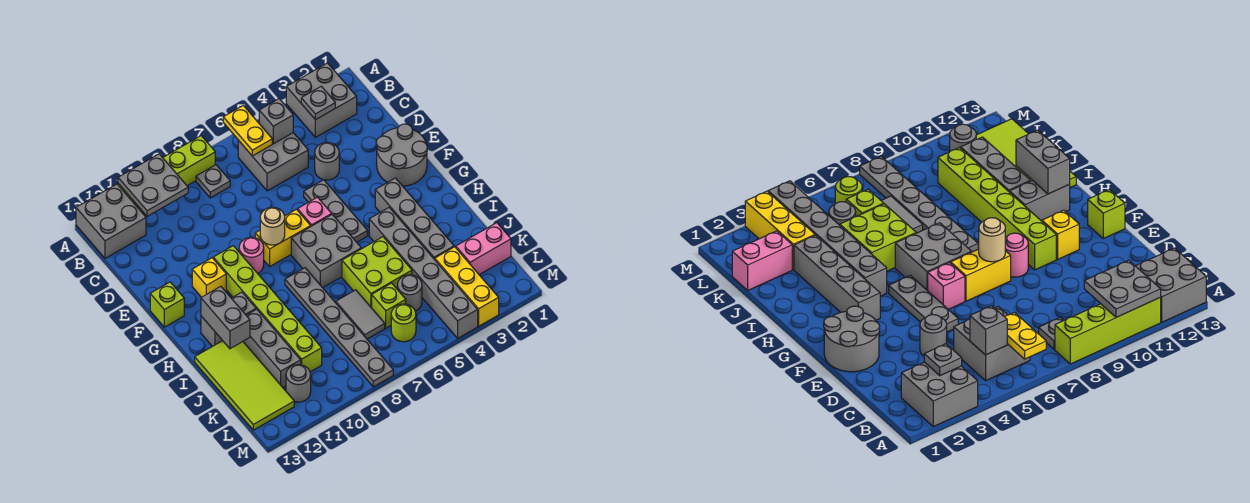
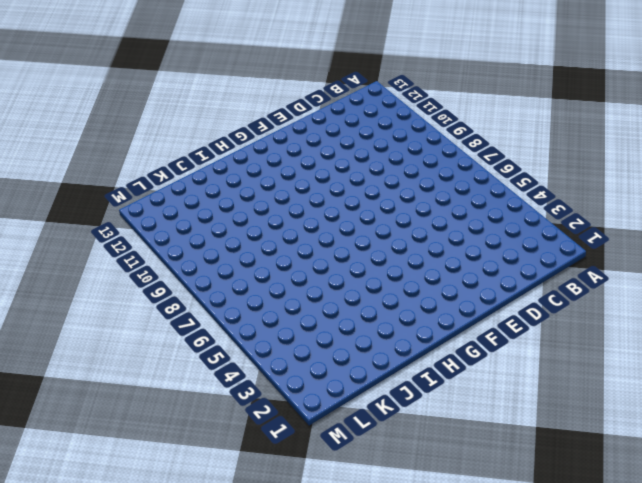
none -> grey brick A2:B3 level 1
none -> lime brick A8:A11 level 1
none -> grey brick A12:B13 level 1
none -> grey brick B5:C6 level 1

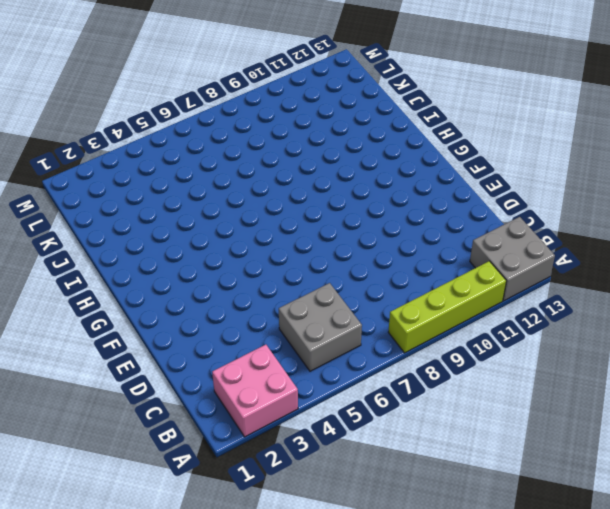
pink brick A2:B3 level 1 -> grey brick A2:B3 level 1
none -> grey plate B8 level 1
none -> grey round brick D4 level 1
none -> grey round brick E1:F2 level 1
none -> grey plate E5:G5 level 1

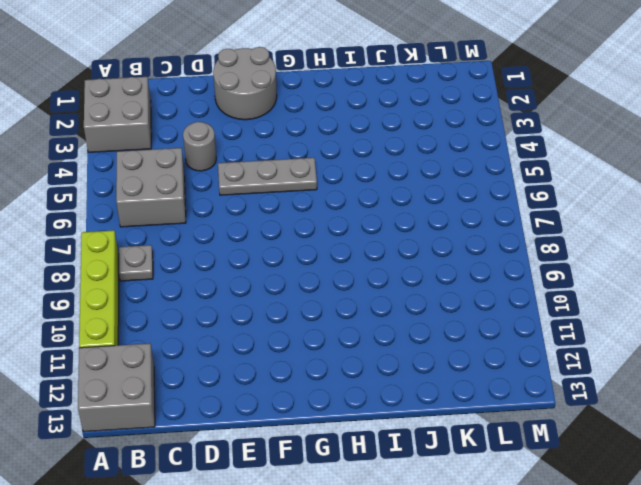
none -> pink brick F6 level 1
none -> yellow brick F7:F8 level 1
none -> pink round brick F9 level 1
none -> lime brick F10:K10 level 1

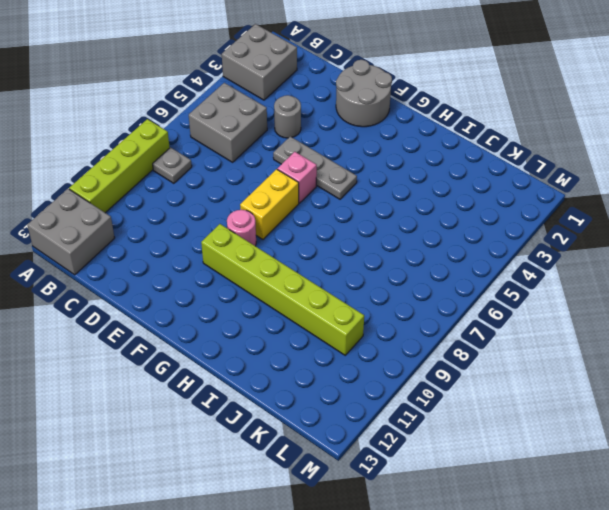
none -> yellow brick F11 level 1
none -> lime brick F13 level 1
none -> grey brick G3:J3 level 1
none -> grey brick G6:H7 level 1

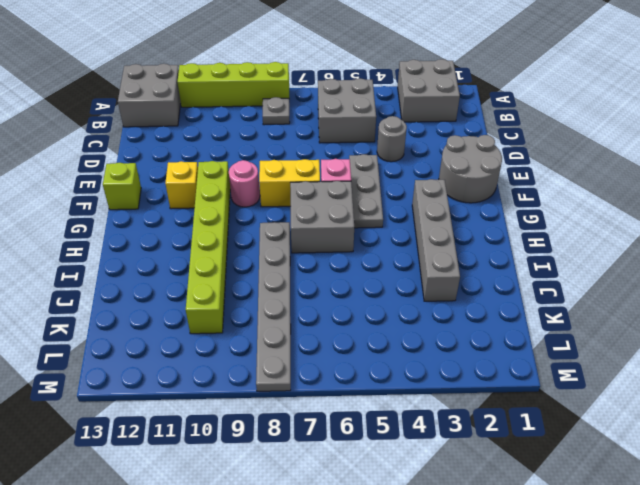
none -> grey brick H4:M4 level 1
none -> grey brick H11:H12 level 1
none -> lime brick I5:J6 level 1
none -> grey brick I11:K11 level 1

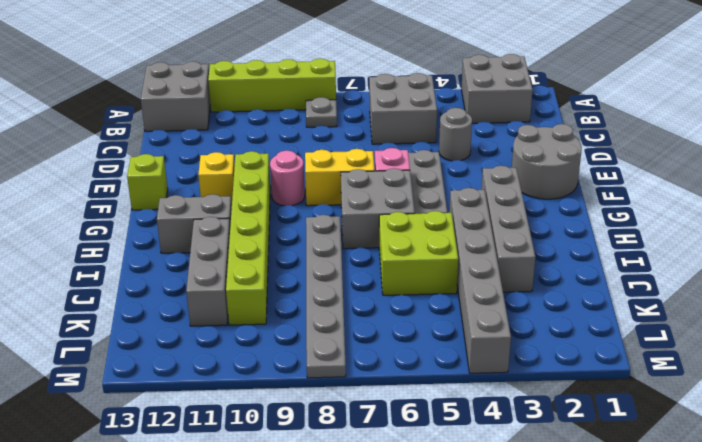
none -> lime tile I12:L13 level 1
none -> grey tile J7:K7 level 1
none -> pink brick K1:K2 level 1
none -> yellow brick K3:M3 level 1

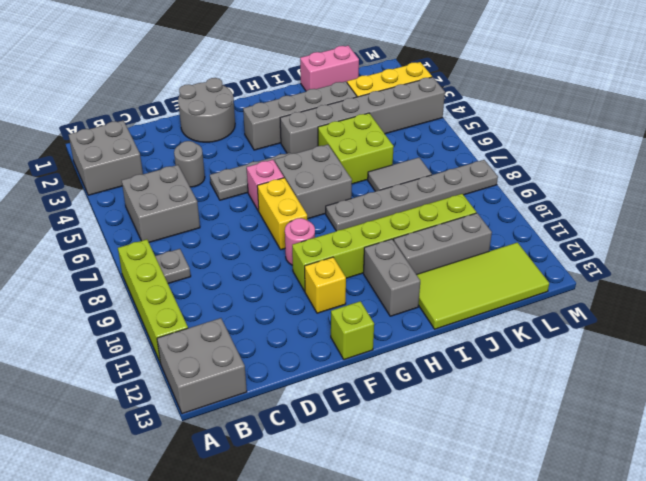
pink brick J1:K1 level 1 -> pink brick K1:K2 level 1
none -> grey round brick K5 level 1
none -> lime brick K6 level 1
none -> lime round brick L6 level 1
none -> grey round brick L11 level 1

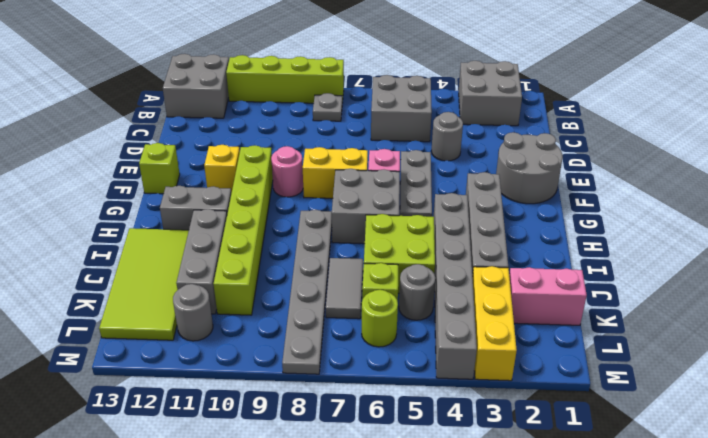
none -> yellow plate A6:B6 level 2
none -> grey plate A10:B11 level 2
none -> grey plate B3 level 2
none -> grey brick B5 level 2

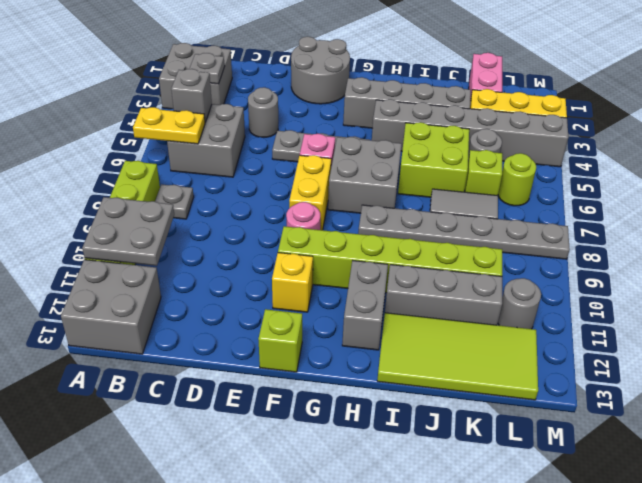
none -> tan round brick F8 level 2
none -> grey brick H12:I12 level 2

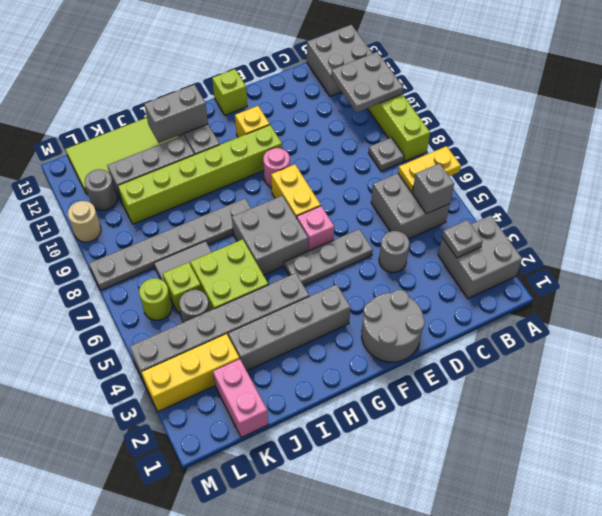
tan round brick M10 level 1 -> tan round brick F8 level 2

